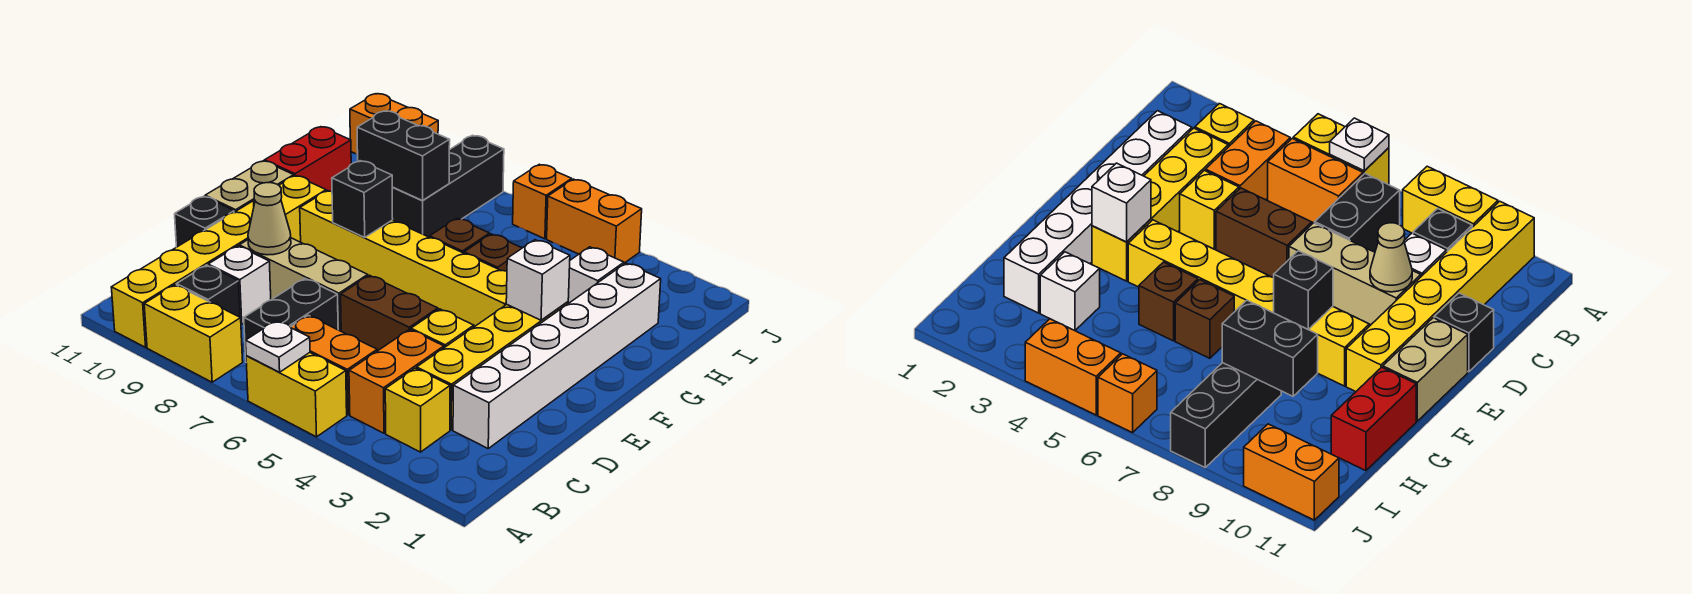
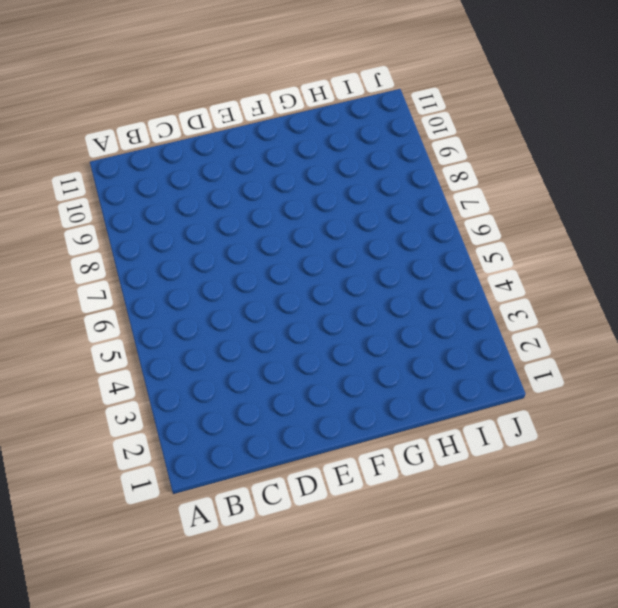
none -> yellow brick A5:A6 level 1
none -> yellow brick A8:A9 level 1
none -> yellow brick A10:F10 level 1
none -> yellow brick B3 level 1

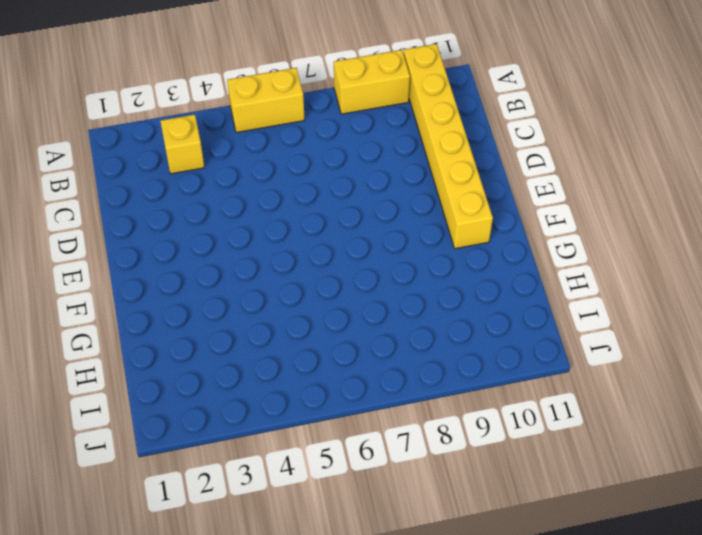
none -> orange brick B4:C4 level 1
none -> orange brick B5:B6 level 1
none -> black brick B7:C7 level 1
none -> black brick B9 level 1

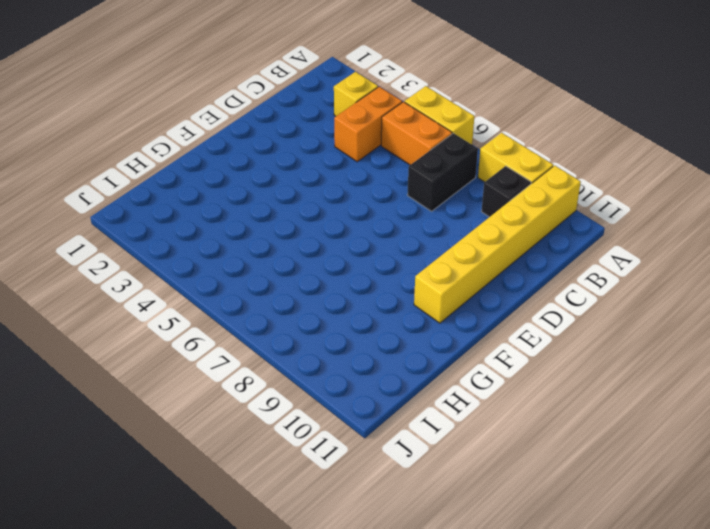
none -> white brick C2:H2 level 1
none -> yellow brick C3:F3 level 1
none -> white brick C9 level 1
none -> yellow brick D4 level 1

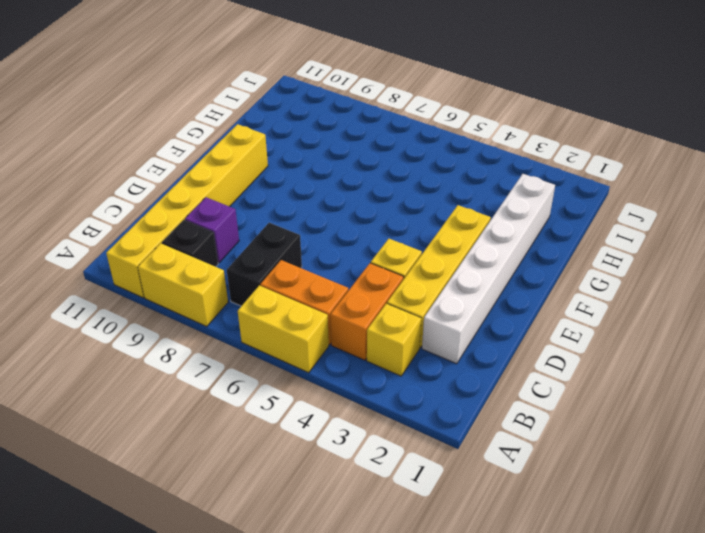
purple brick C9 level 1 -> white brick C9 level 1
none -> brown brick D5:D6 level 1
none -> tan brick D7:D9 level 1
none -> black brick D11 level 1
none -> tan brick E11:F11 level 1

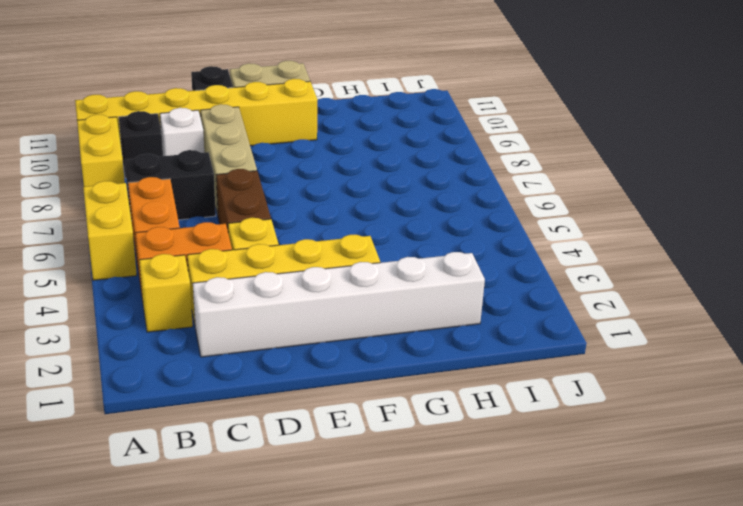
none -> yellow brick F4:F9 level 1
none -> brown brick G5 level 1
none -> brown brick G6 level 1
none -> red brick G11:H11 level 1

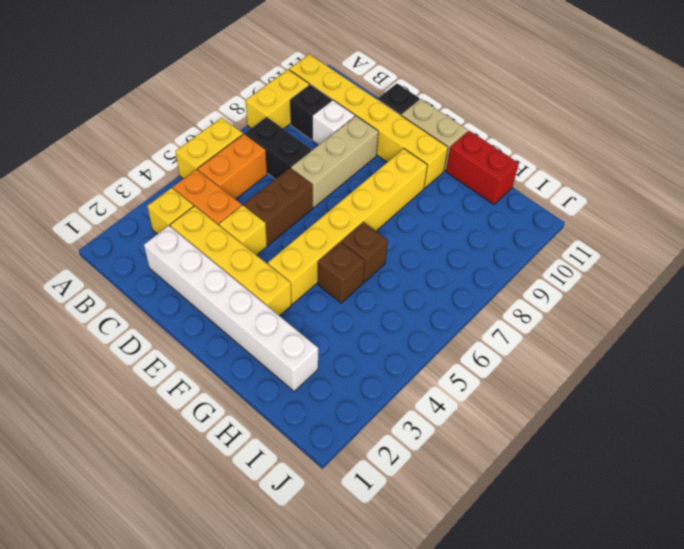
none -> white brick H3 level 1
none -> black brick H8:J8 level 1
none -> orange brick J4:J5 level 1
none -> orange brick J6 level 1

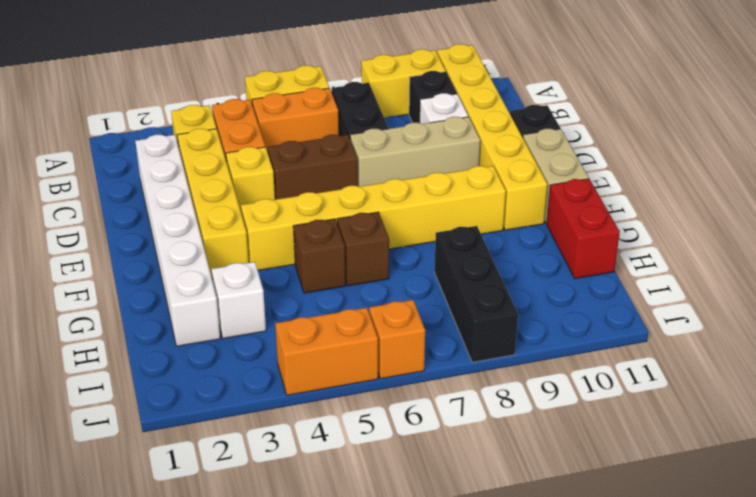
none -> orange brick J10:J11 level 1
none -> white plate A6 level 2
none -> tan cone D9 level 2
none -> white brick F3 level 2

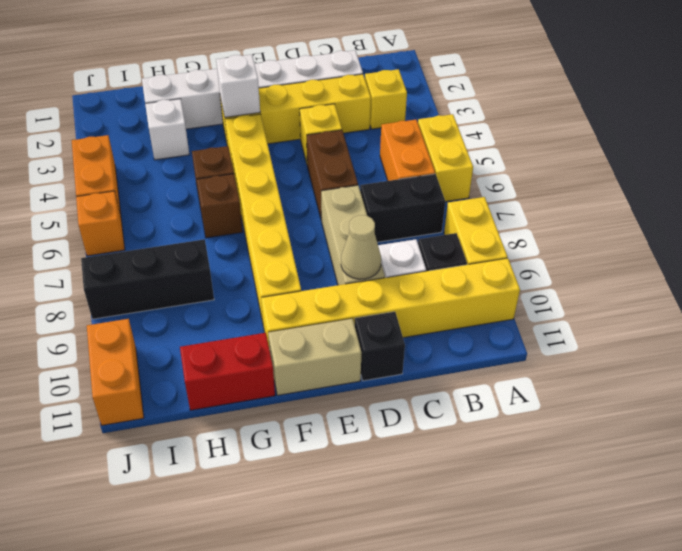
none -> orange brick B4:C4 level 1
none -> white plate A6 level 2
none -> black brick F8 level 2
none -> black brick H8:H9 level 2

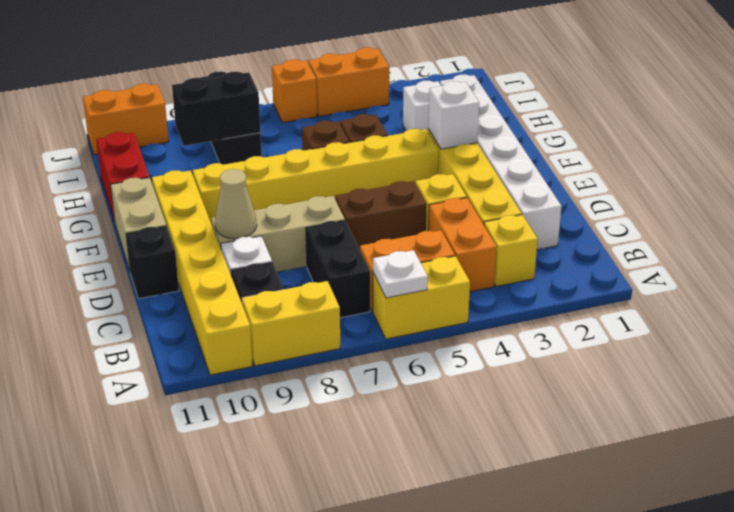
none -> black brick F8 level 2

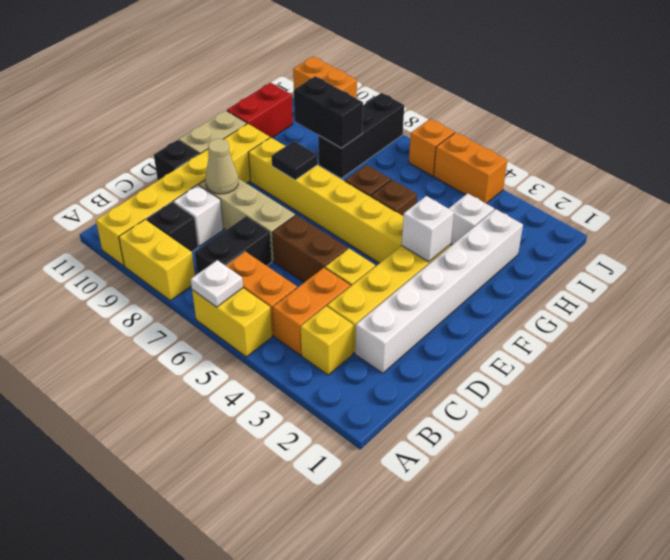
black tile F8 level 2 -> black brick F8 level 2

